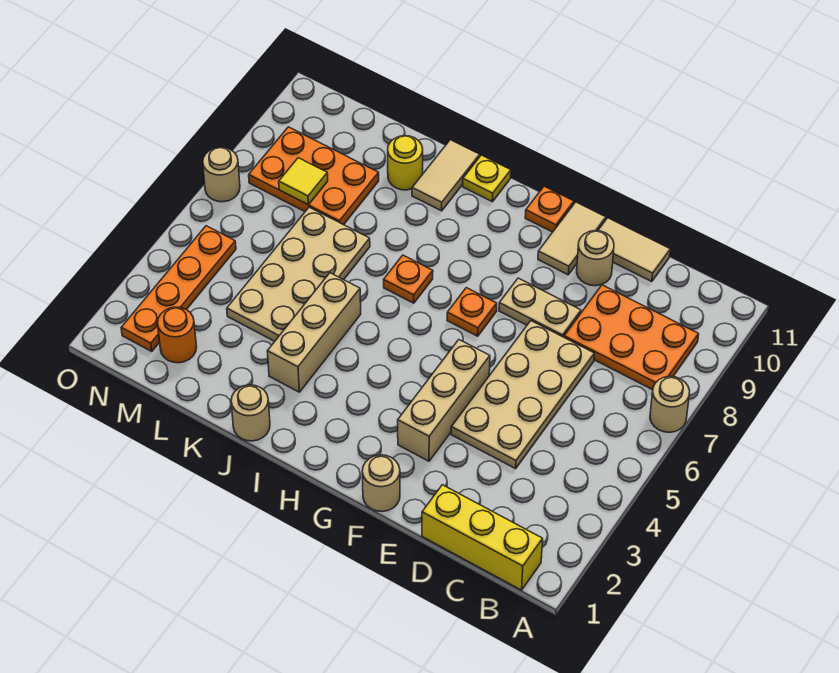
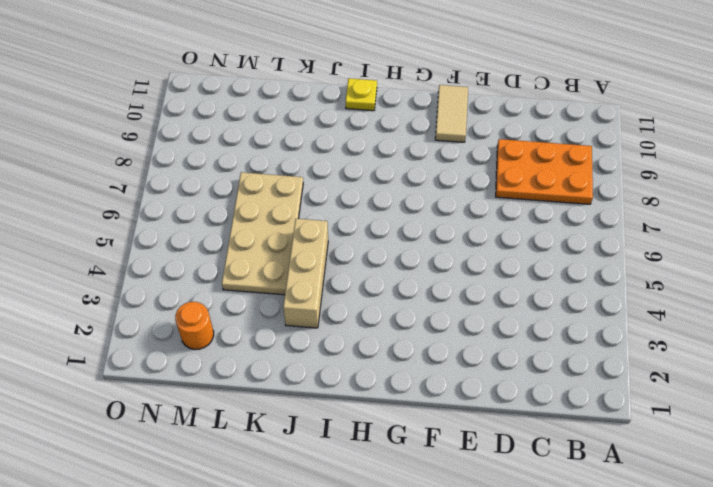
none -> tan round brick A7 level 1
none -> yellow brick B1:D1 level 1
none -> tan plate D4:E7 level 1

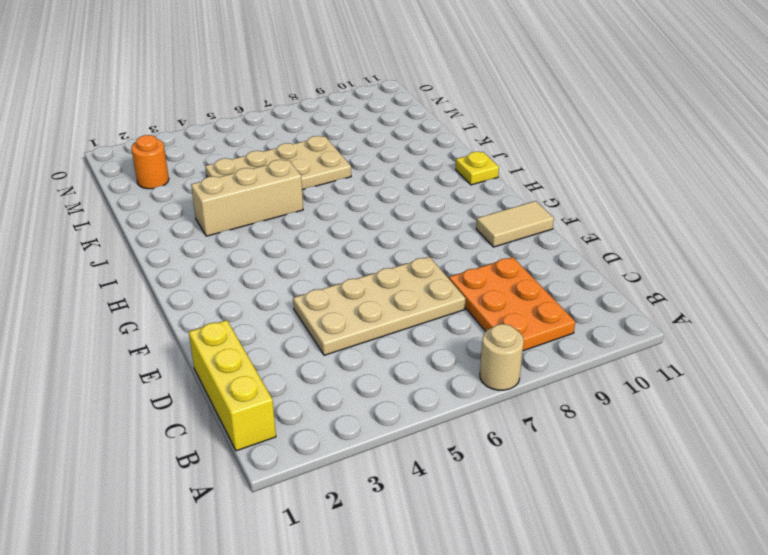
none -> tan tile D11:E11 level 1
none -> tan plate E8:F8 level 1
none -> tan round brick E10 level 1

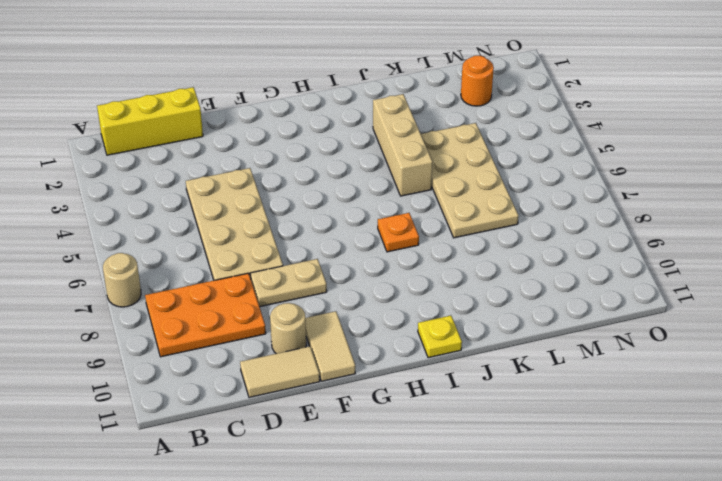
none -> tan round brick F1 level 1
none -> tan brick F3:F5 level 1
none -> orange plate G7 level 1

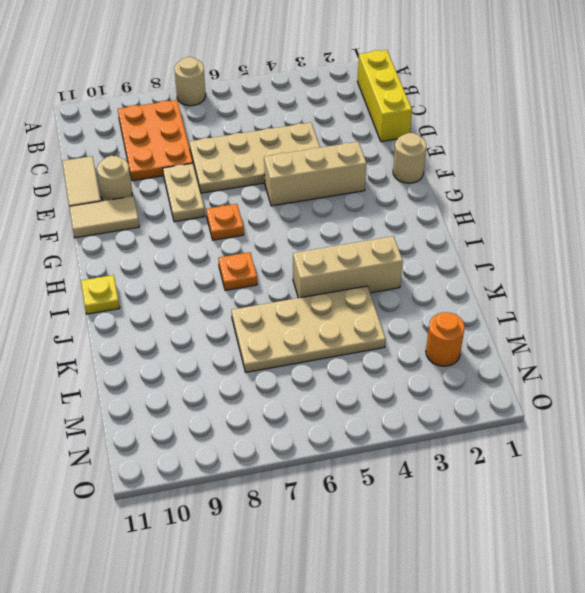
none -> orange plate G11 level 1
none -> tan round brick J1 level 1
none -> tan tile J10:J11 level 1

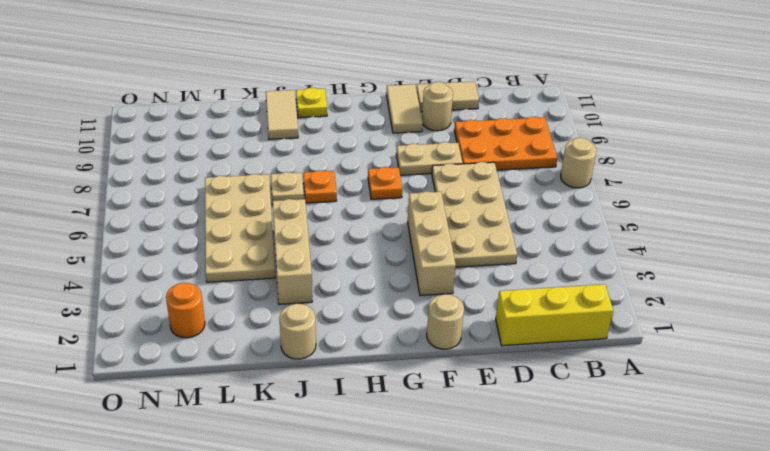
tan plate J7 level 1 -> none
none -> orange plate G11 level 1
none -> yellow round brick K10 level 1
none -> orange plate L8:N9 level 1

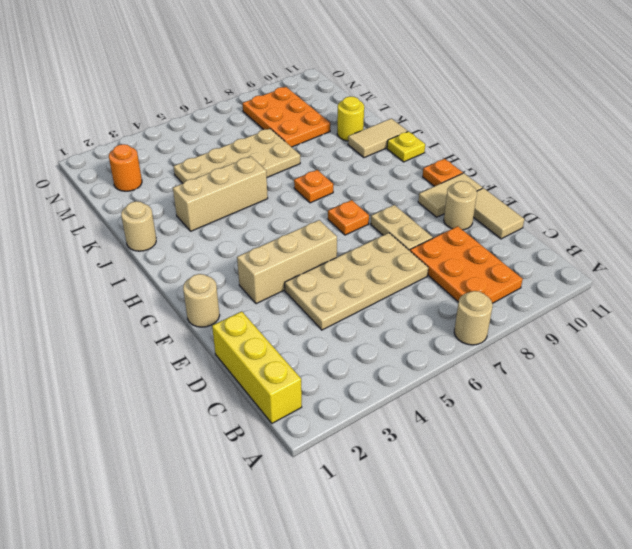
none -> orange plate N2:N5 level 1
none -> tan round brick O7 level 1
none -> yellow tile M8 level 2

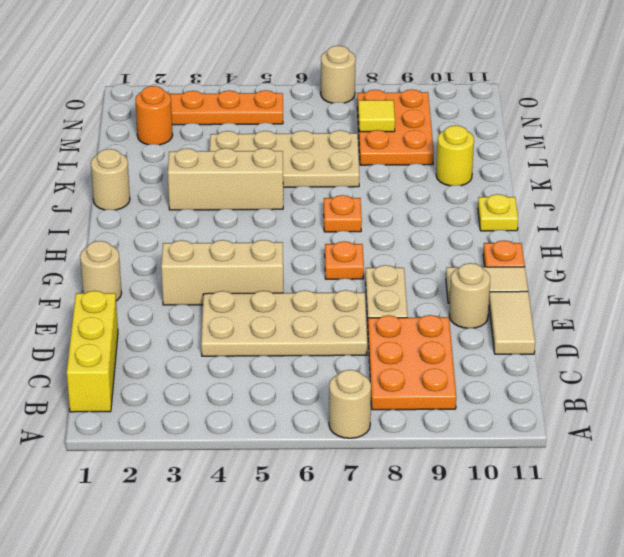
none -> tan tile J10:J11 level 1

